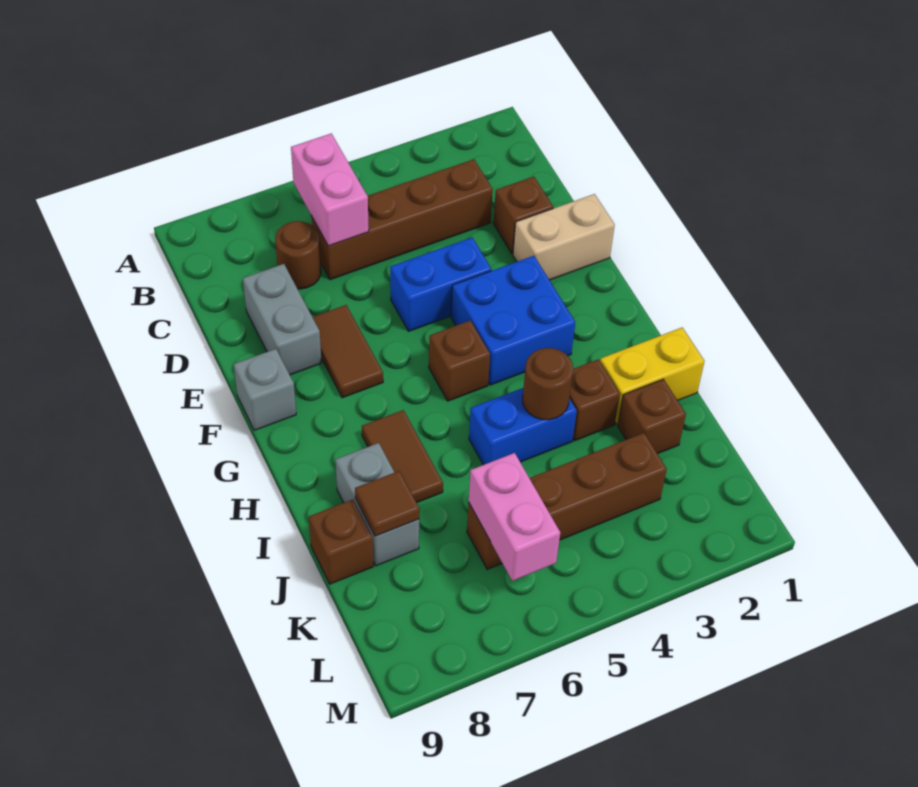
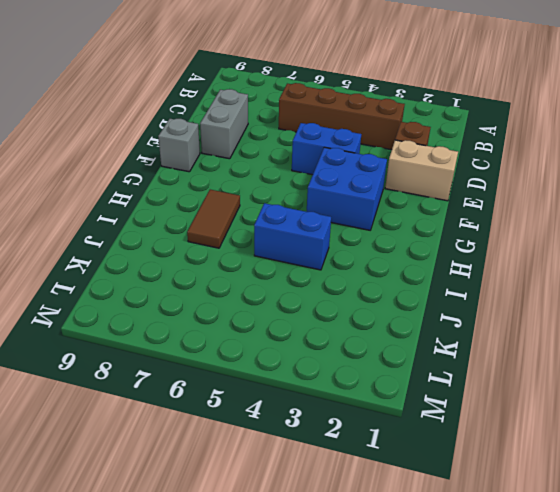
none -> brown round brick C7 level 1
none -> brown tile E7:F7 level 1
none -> brown brick G5 level 1

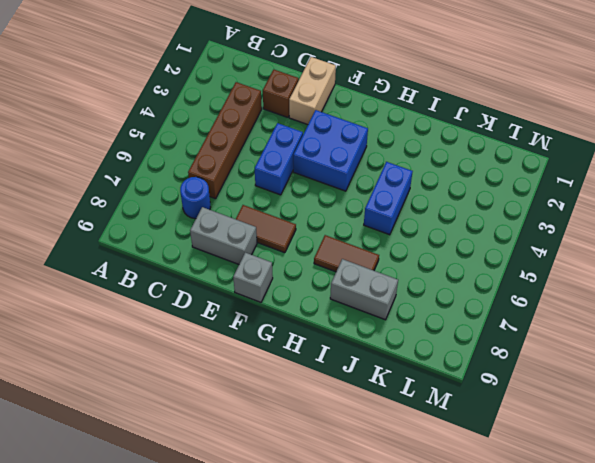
blue round brick C7 level 1 -> brown round brick C7 level 1
none -> brown brick G5 level 1
none -> yellow brick I1:I2 level 1
none -> brown brick I3 level 1

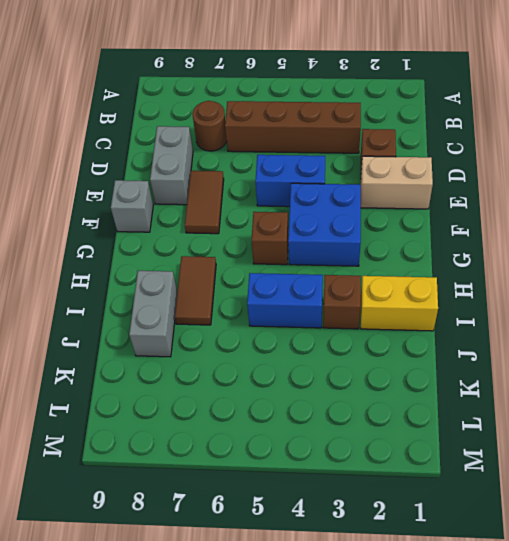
none -> brown brick J2 level 1
none -> brown brick J9 level 1
none -> brown brick K3:K6 level 1

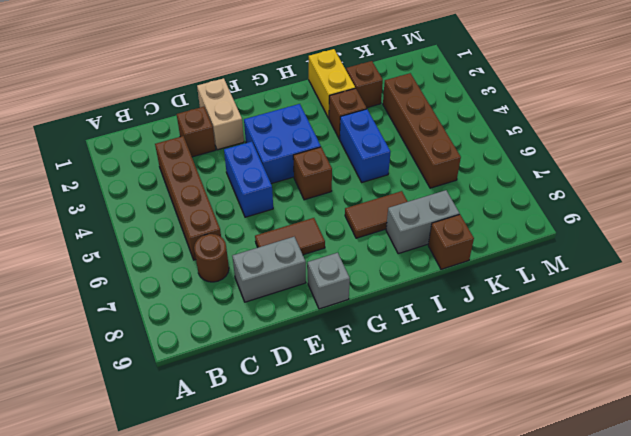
none -> pink brick B6:C6 level 2
none -> brown round brick I4 level 2
none -> brown tile J8 level 2

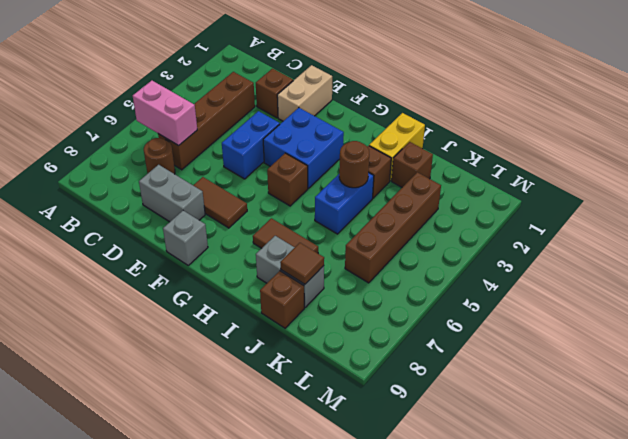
none -> pink brick K6:L6 level 2

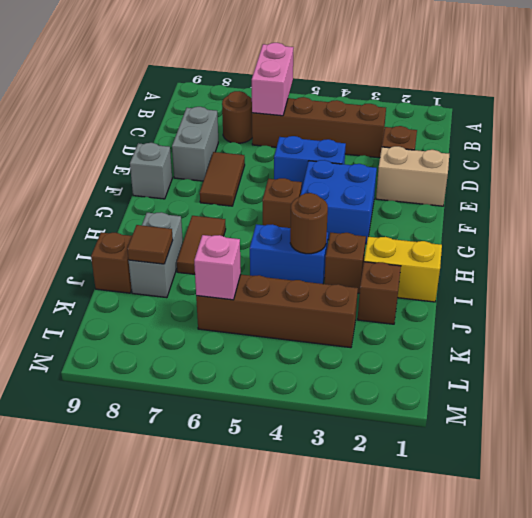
pink brick K6 level 2 -> pink brick K6:L6 level 2

